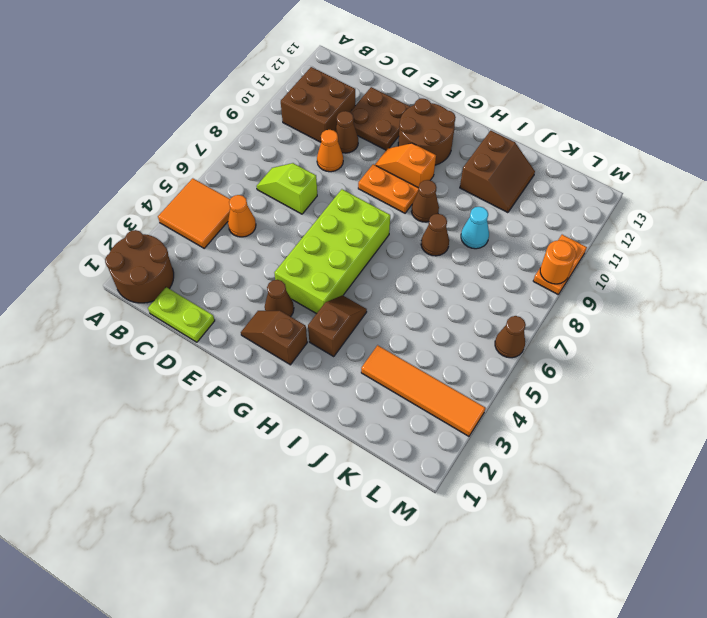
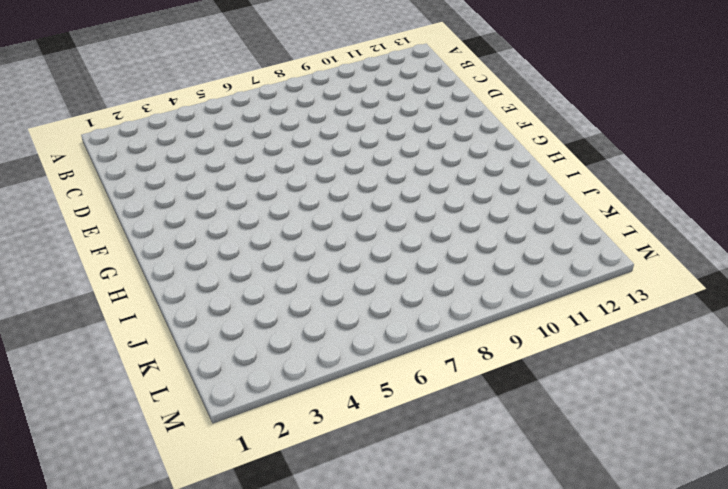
none -> brown round brick A1:B2 level 1
none -> orange tile A4:B5 level 1
none -> brown brick B10:C11 level 1

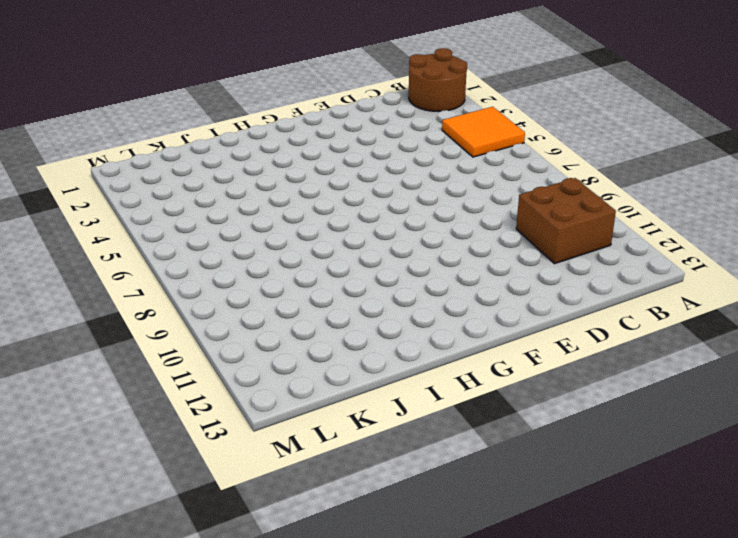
none -> lime plate C1:D1 level 1
none -> orange cone C5 level 1
none -> lime slope C7:D7 level 1 top D

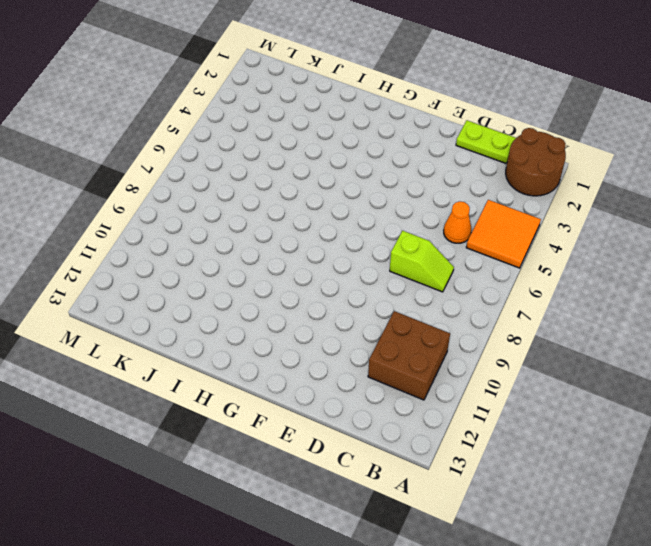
none -> orange cone D9 level 1
none -> brown cone D10 level 1
none -> brown plate D11:E12 level 1

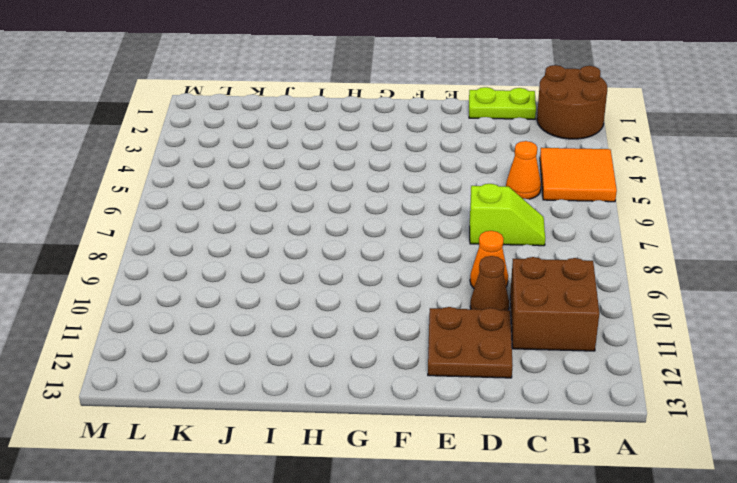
none -> brown slope F2:G2 level 1 top G
none -> brown cone F3 level 1
none -> lime brick F4:G7 level 1

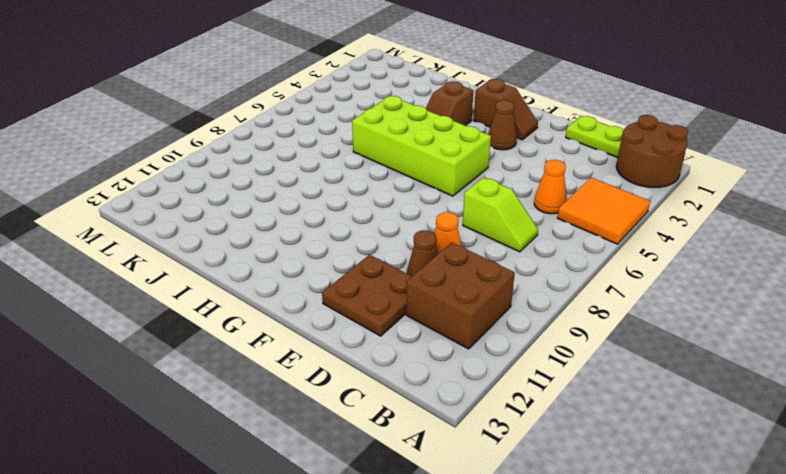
lime brick F5:I6 level 1 -> lime brick F4:G7 level 1
none -> orange plate F9:G9 level 1
none -> orange slope F10:G10 level 1 top G
none -> brown round brick F11:G12 level 1

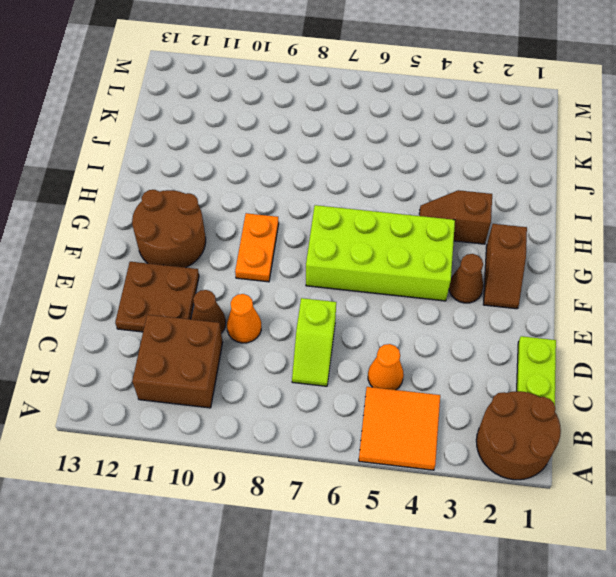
none -> orange slope F10:G10 level 1 top G
none -> brown cone H9 level 1
none -> brown cone I8 level 1

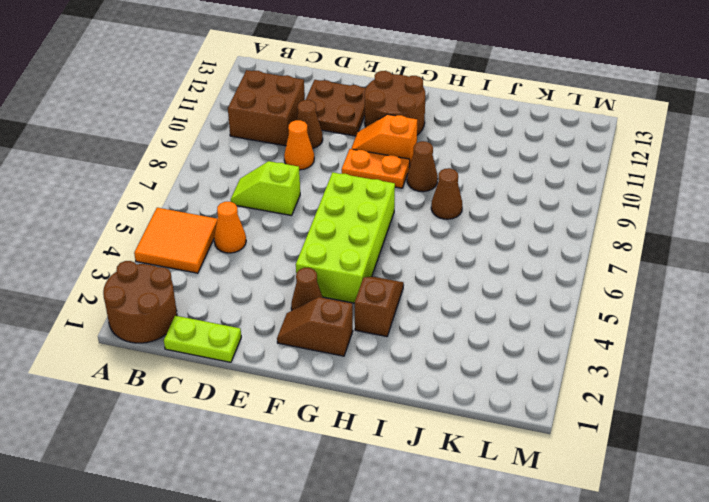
none -> brown slope I11:J12 level 1 top I
none -> orange tile J3:M3 level 1
none -> cyan cone J9 level 1

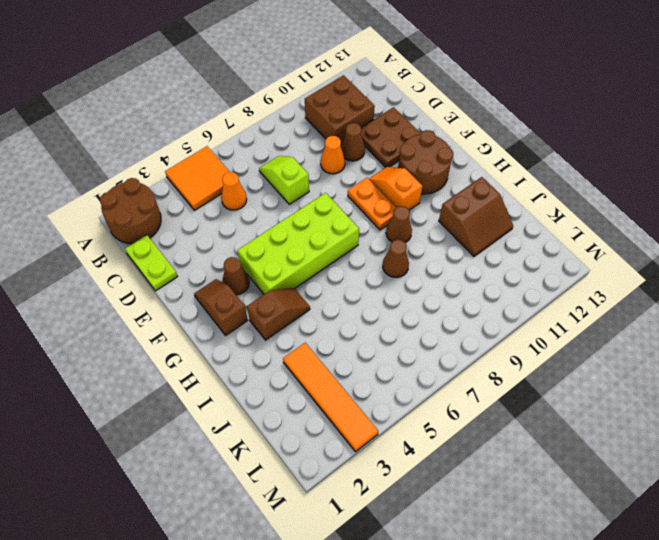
none -> cyan cone J9 level 1
none -> brown cone M6 level 1
none -> orange plate M9:M10 level 1

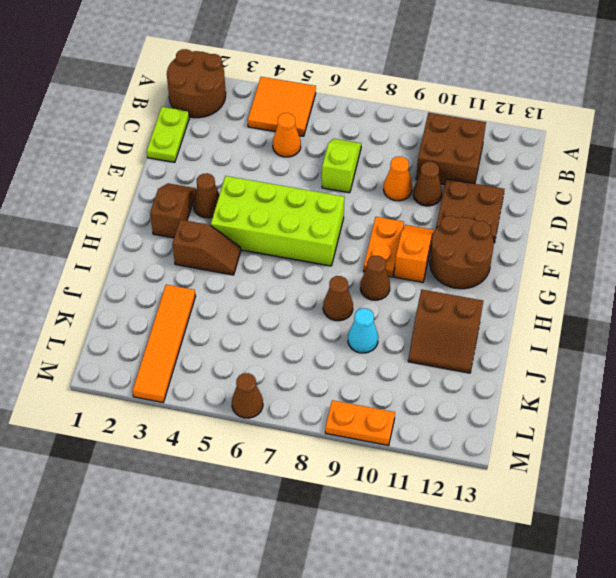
none -> orange round brick M9 level 2

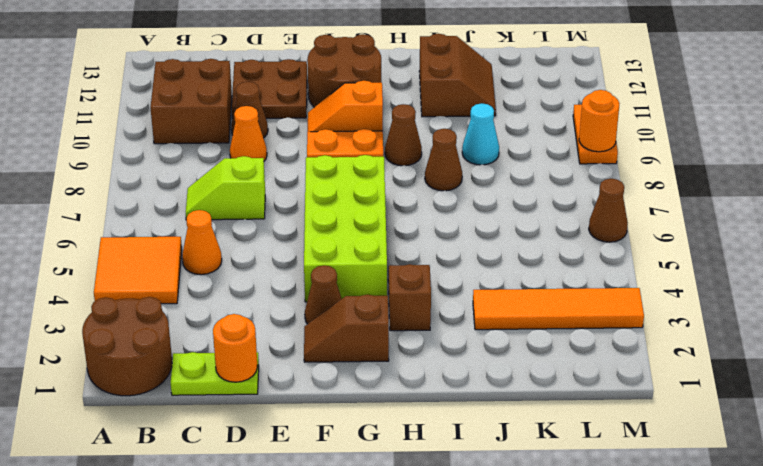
orange round brick D1 level 2 -> none

